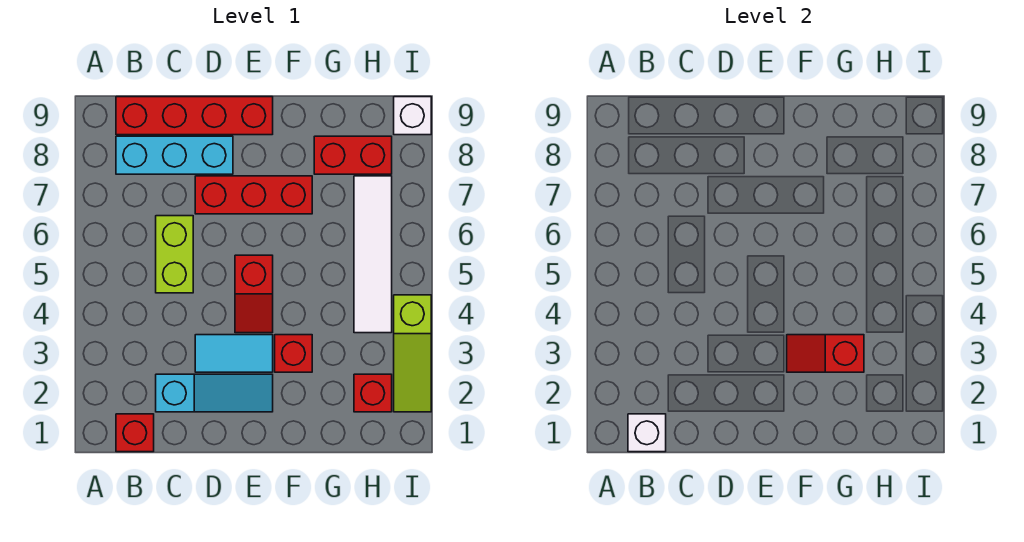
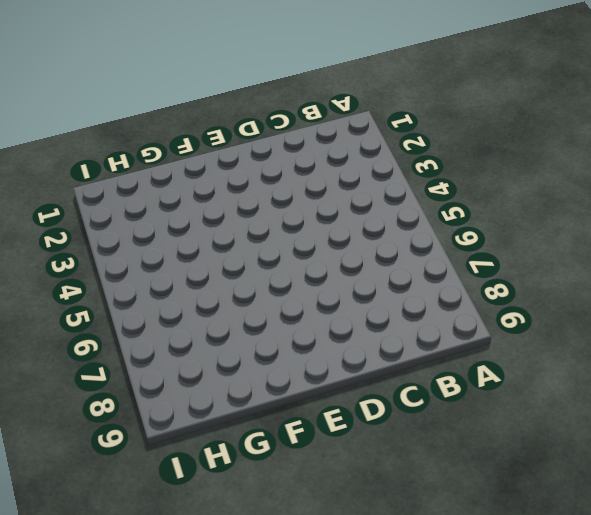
none -> red brick B1 level 1
none -> cyan brick B8:D8 level 1
none -> red brick B9:E9 level 1

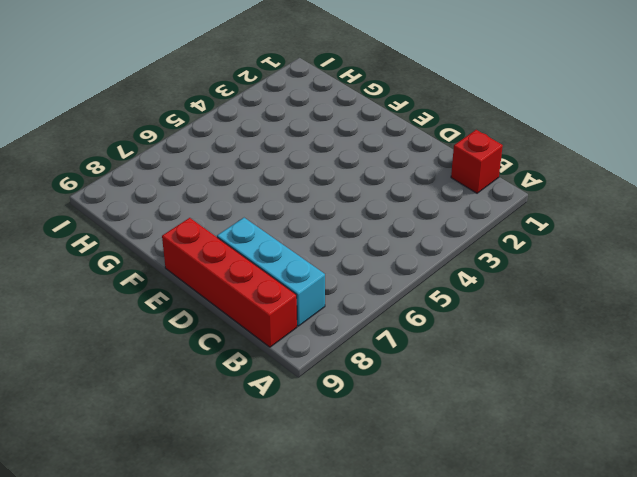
none -> cyan slope C2:E2 level 1 top C
none -> lime brick C5:C6 level 1
none -> cyan tile D3:E3 level 1

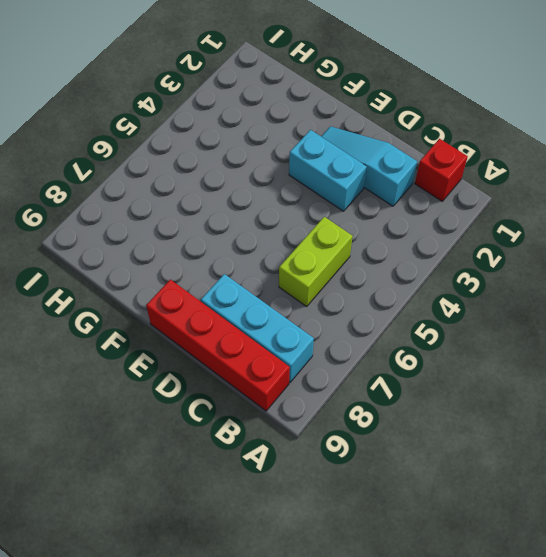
cyan brick D3:E3 level 1 -> cyan tile D3:E3 level 1
none -> red brick D7:F7 level 1
none -> red slope E4:E5 level 1 top 5
none -> red brick F3 level 1

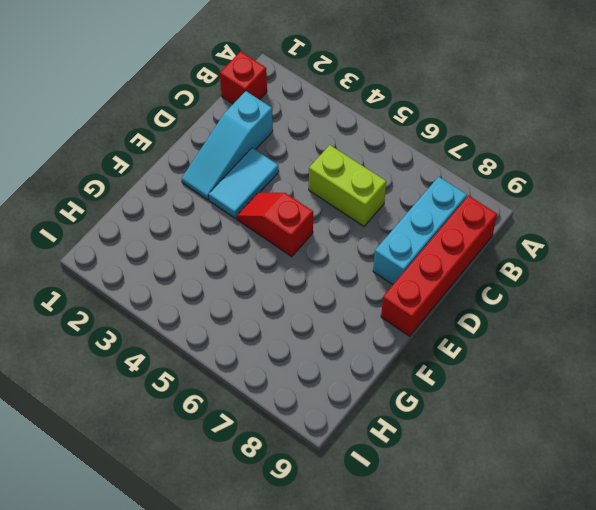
none -> red brick D7:F7 level 1
none -> red brick F3 level 1
none -> red brick G8:H8 level 1

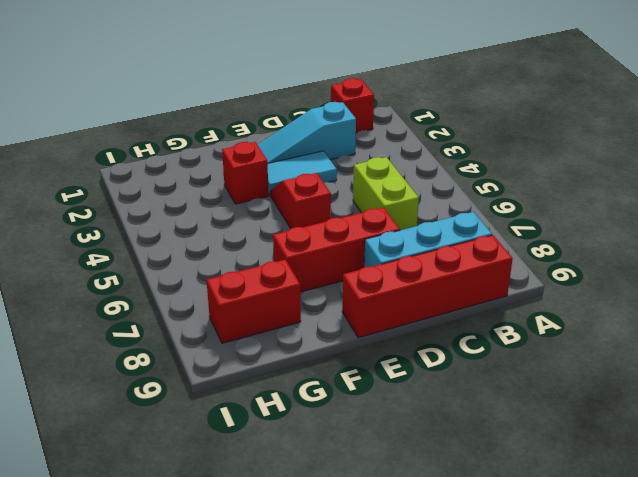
none -> red brick H2 level 1
none -> white tile H4:H7 level 1
none -> lime slope I2:I4 level 1 top 4

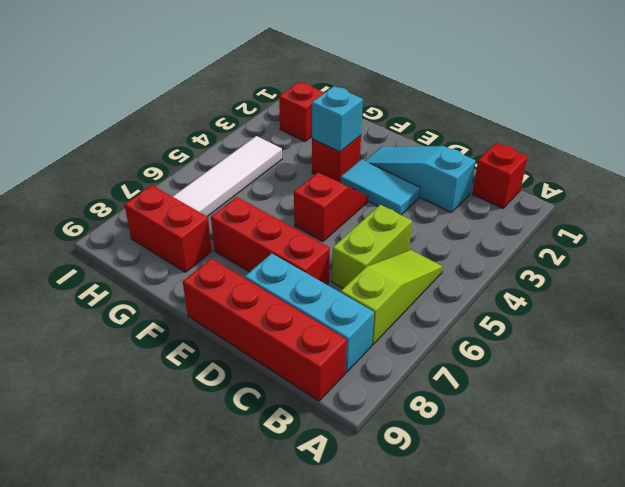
lime slope B5:B7 level 1 top 7 -> lime slope I2:I4 level 1 top 4
cyan brick F3 level 2 -> red slope F3:G3 level 2 top G
none -> white brick I9 level 1
none -> white brick B1 level 2

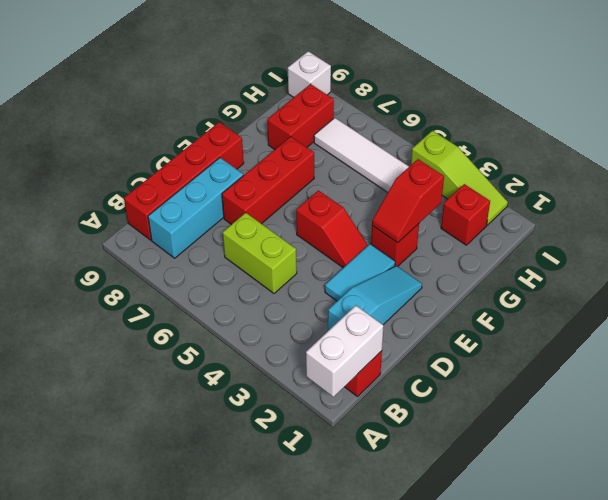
white brick A1:B1 level 2 -> white brick B1 level 2

